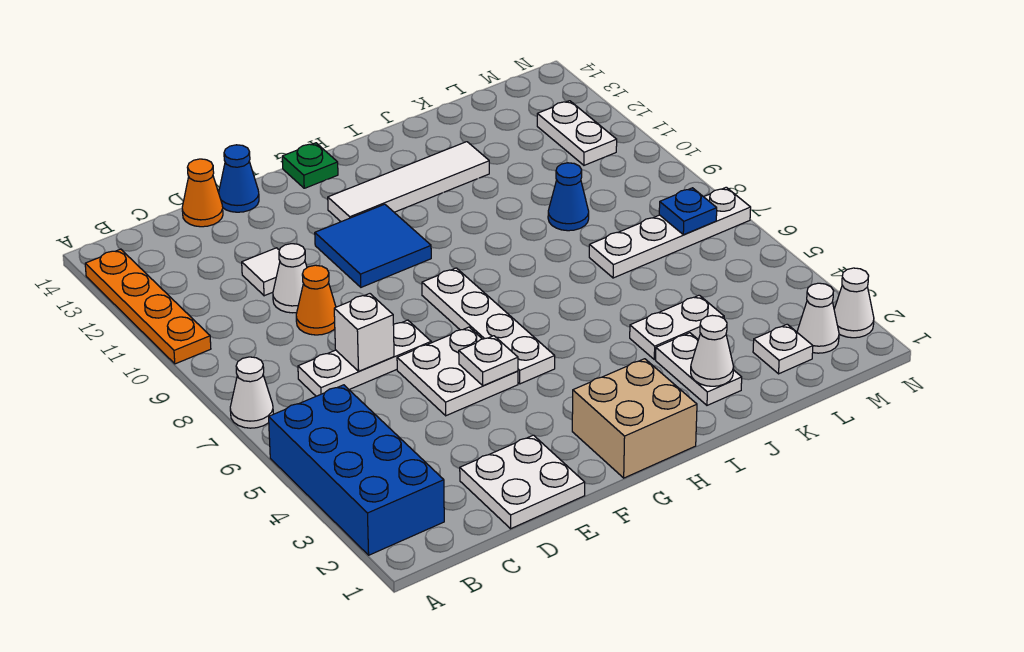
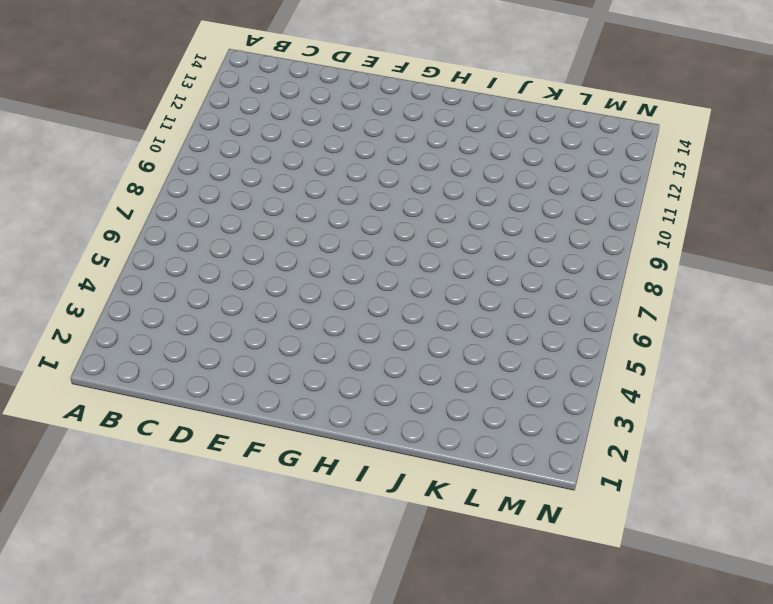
none -> blue brick A2:B5 level 1
none -> white cone A7 level 1
none -> orange plate A10:A13 level 1

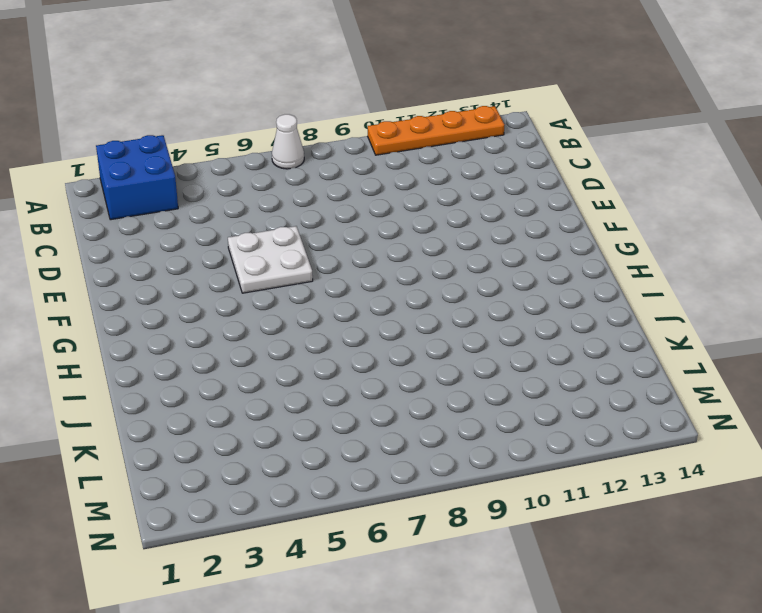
blue brick A2:B3 level 1 -> blue brick A2:B5 level 1
none -> white plate C7:E7 level 1
none -> white plate D1:E2 level 1
none -> orange cone D9 level 1

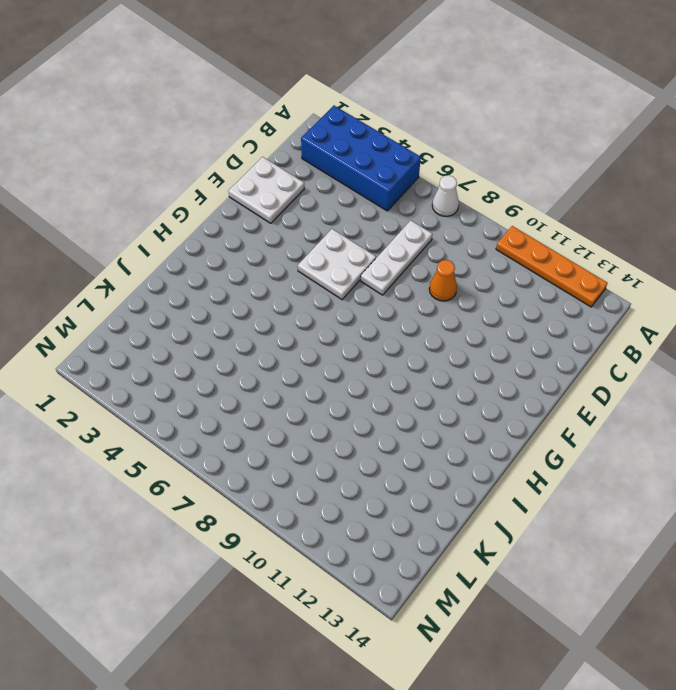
none -> white cone D10 level 1
none -> white tile D11 level 1
none -> orange cone D14 level 1

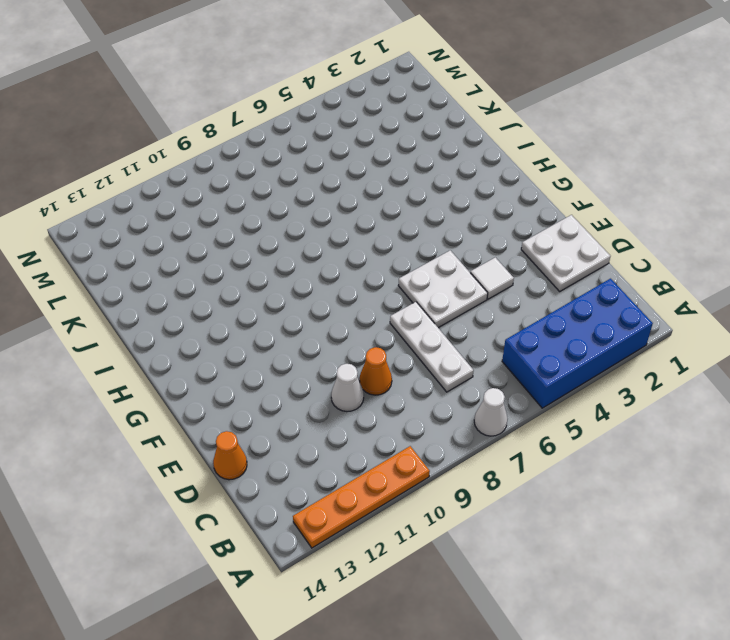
white tile E4 level 1 -> white tile D11 level 1
none -> blue cone E14 level 1
none -> blue tile F10:G11 level 1
none -> tan brick G1:H2 level 1

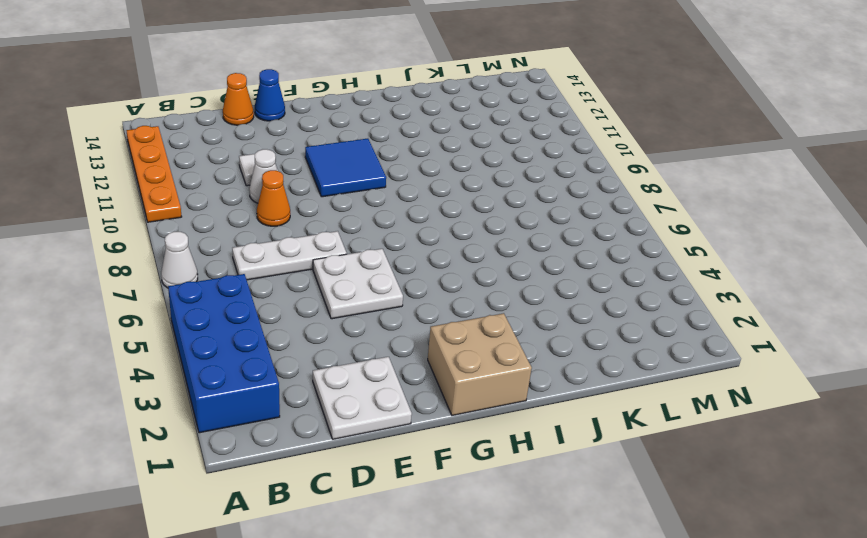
none -> white plate G5:G8 level 1
none -> white tile G12:J12 level 1
none -> green plate G14 level 1

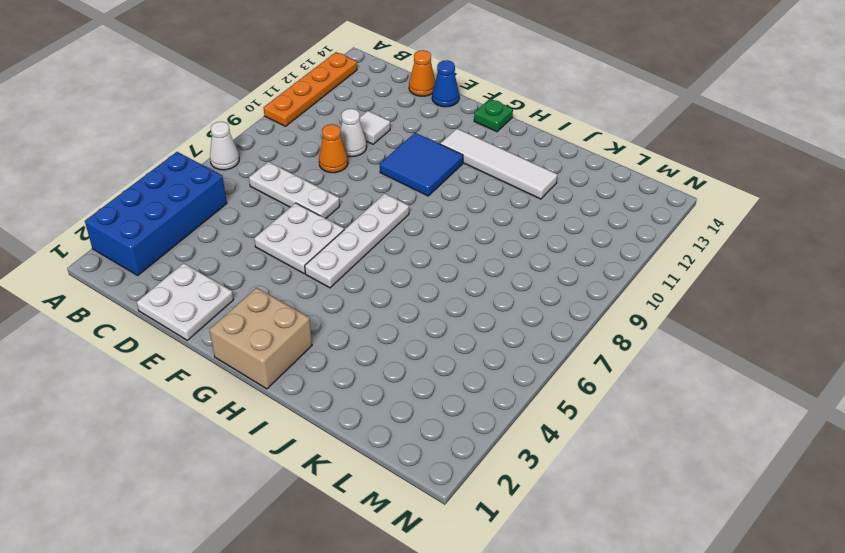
none -> white plate J2:J3 level 1
none -> white plate J4:K4 level 1
none -> white plate K7:N7 level 1

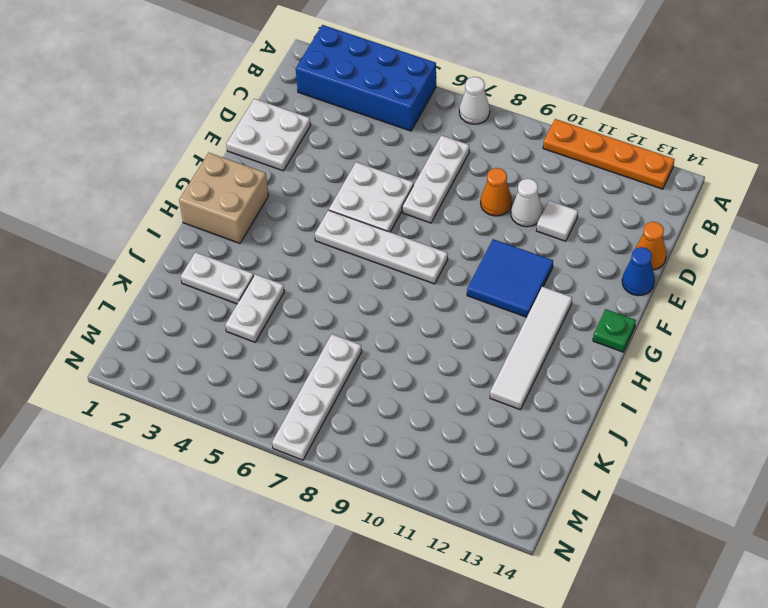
none -> blue cone K9 level 1
none -> white plate L2 level 1
none -> white cone M2 level 1

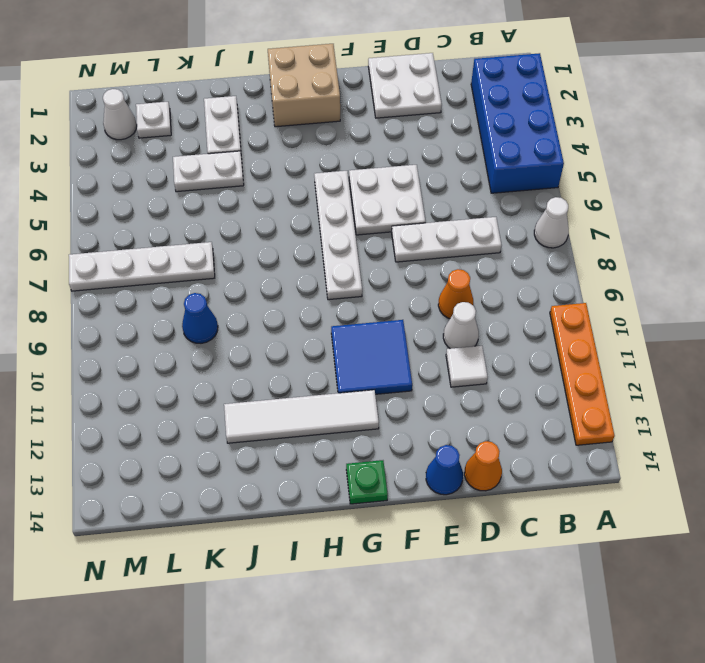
none -> white plate M11:M12 level 1
none -> white cone N2 level 1
none -> white brick D7 level 2

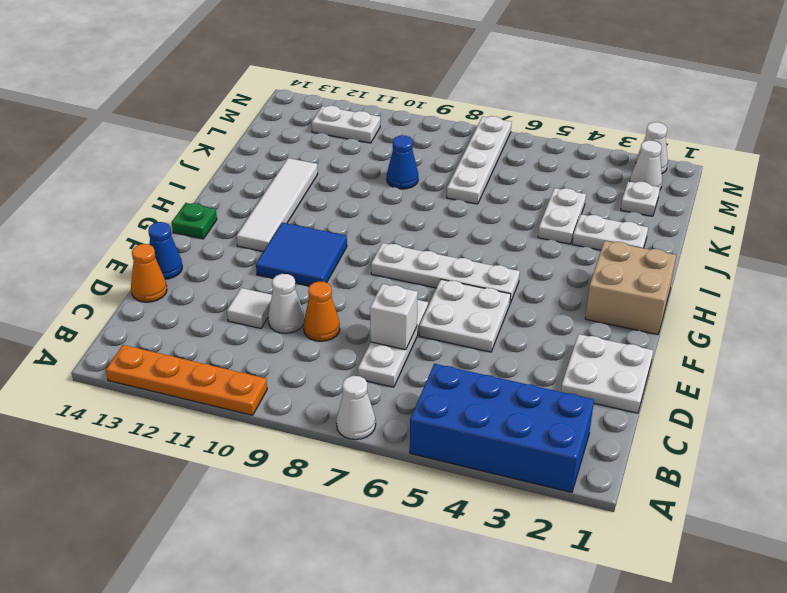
none -> white plate F5 level 2
none -> white cone J2 level 2
none -> blue plate M7 level 2

